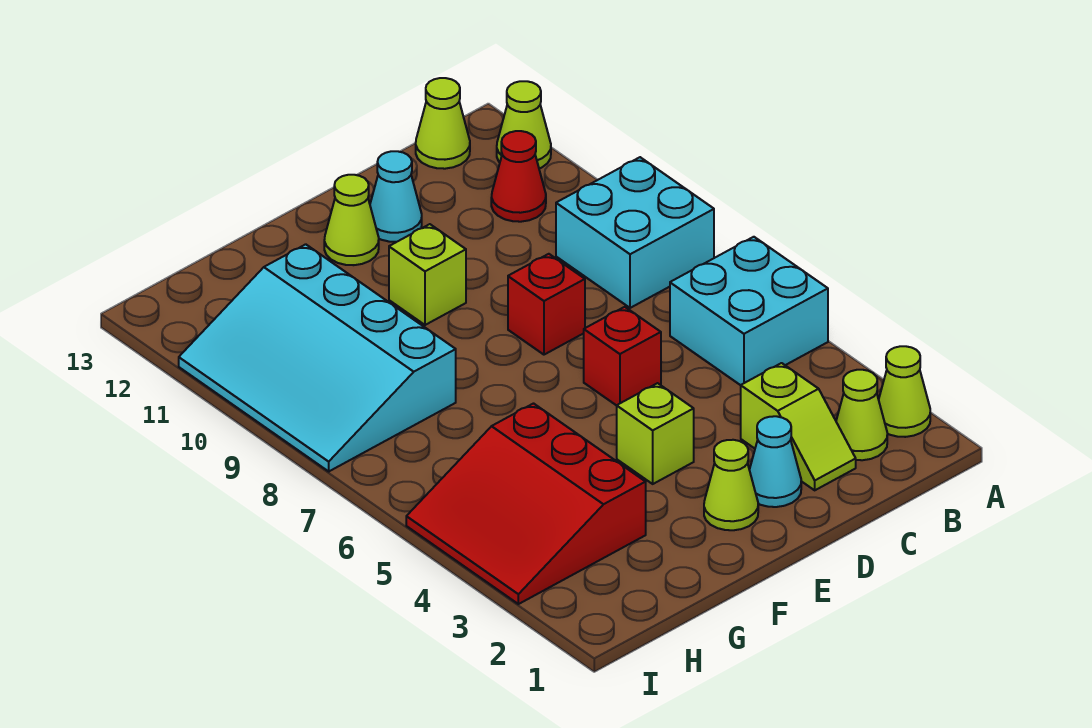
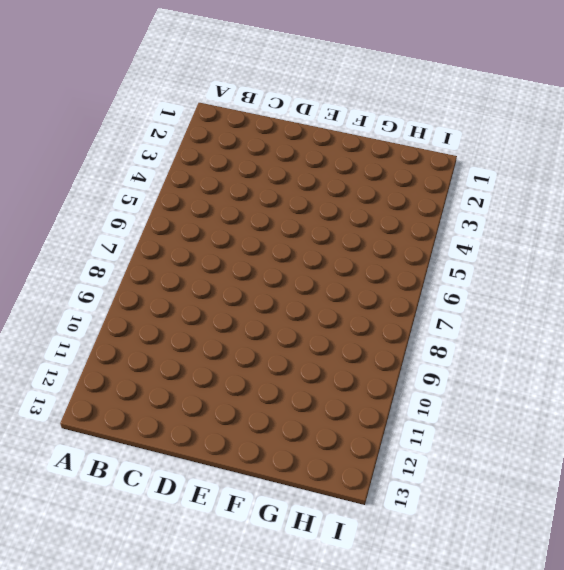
none -> lime cone A2 level 1
none -> cyan brick A5:B6 level 1
none -> cyan brick A8:B9 level 1

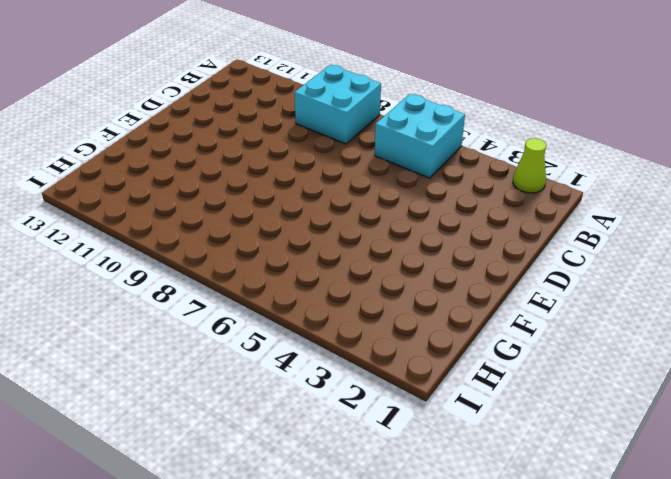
none -> lime cone A12 level 1
none -> lime cone B2 level 1
none -> red cone B11 level 1

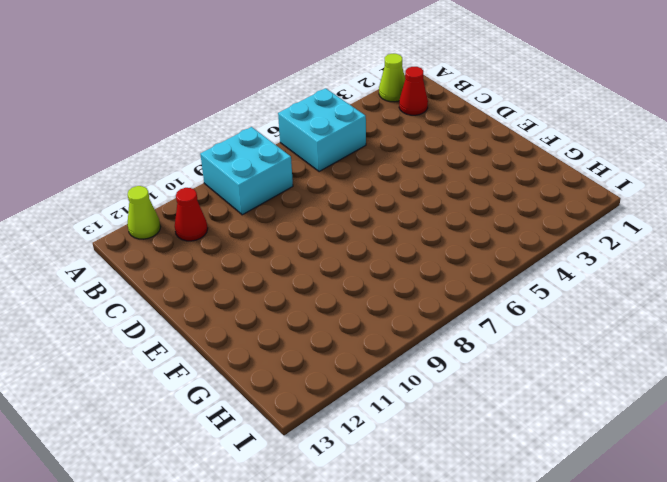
red cone B2 level 1 -> lime cone B2 level 1
none -> lime cone B13 level 1
none -> lime slope C2:C3 level 1 top 3
none -> cyan cone D2 level 1

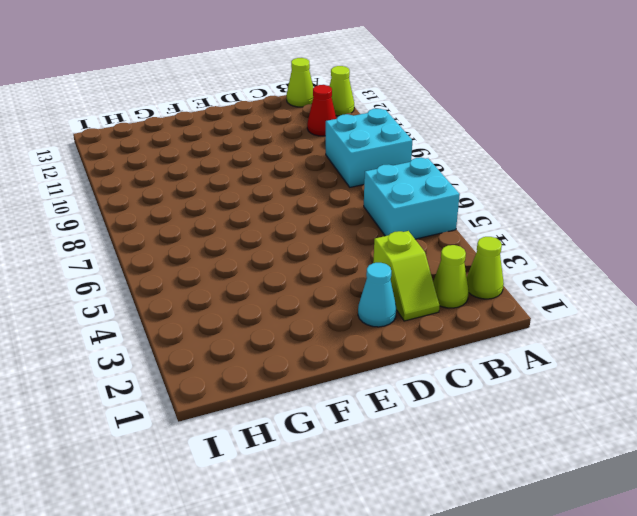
none -> red brick D6 level 1
none -> red brick D8 level 1
none -> cyan cone D12 level 1

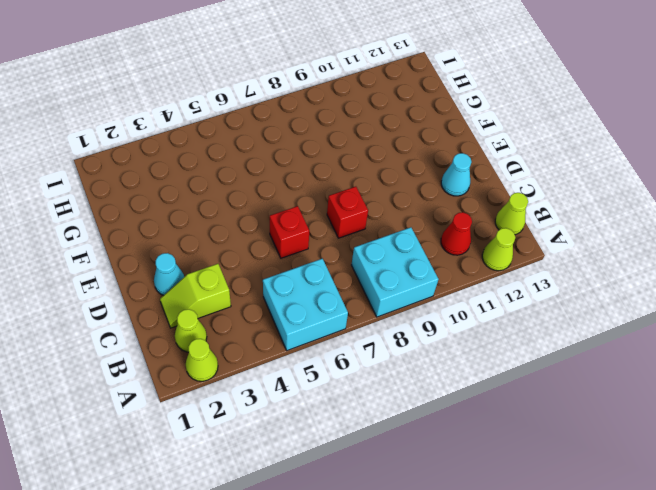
none -> lime cone E2 level 1
none -> lime brick E4 level 1
none -> lime brick E10 level 1

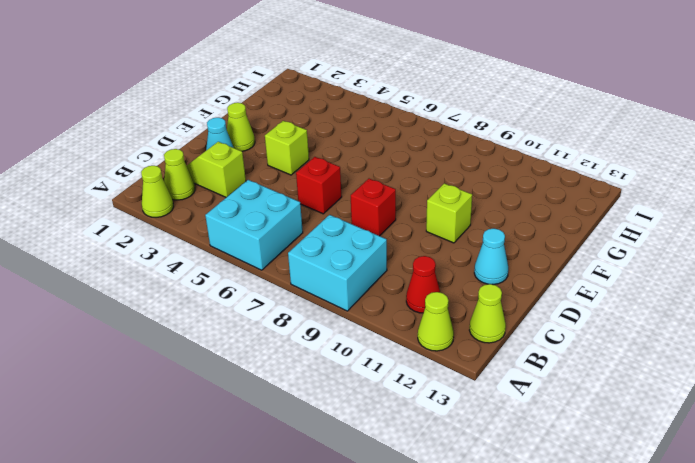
none -> lime cone E12 level 1
none -> red slope G3:I5 level 1 top G
none -> cyan slope G8:I11 level 1 top G

